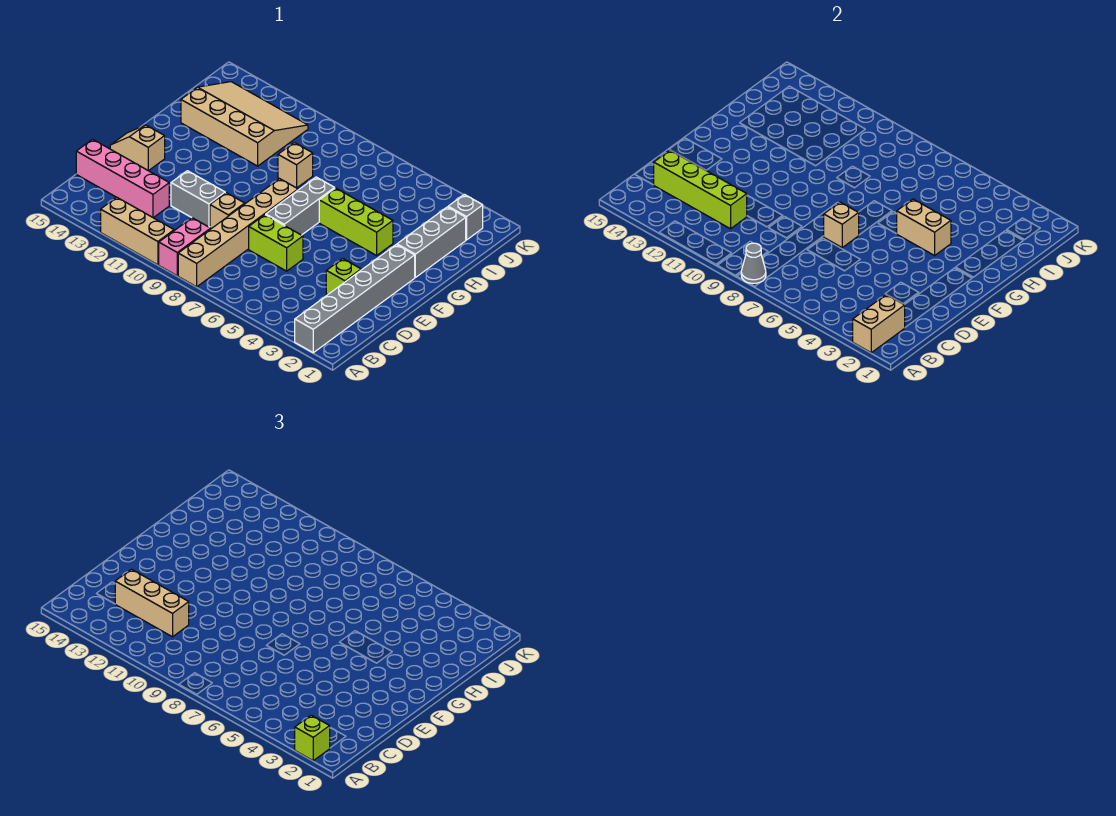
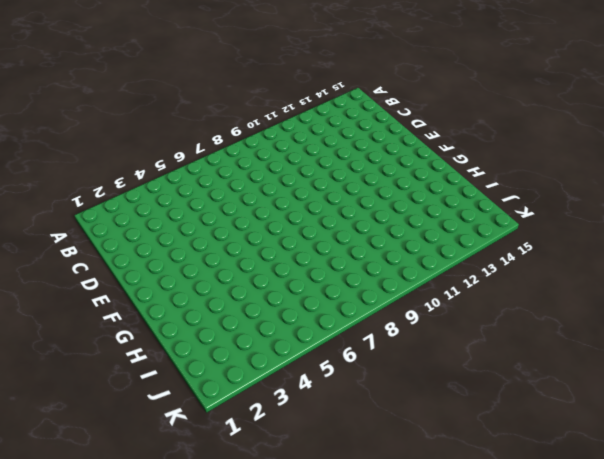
none -> grey brick A2:F2 level 1
none -> tan brick A8:F8 level 1
none -> pink brick A9:B9 level 1

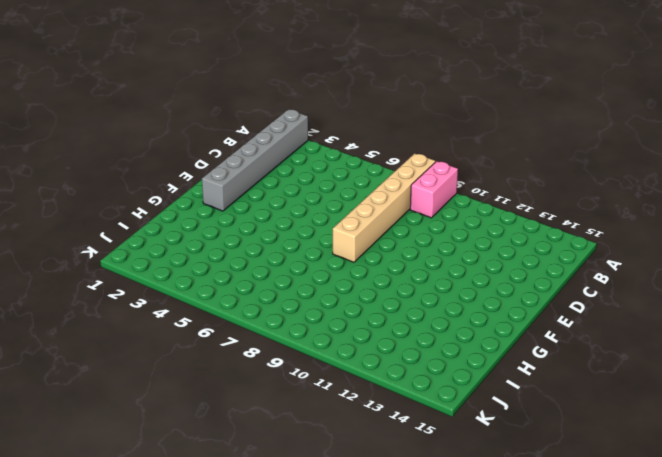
none -> tan brick A10:A12 level 1
none -> pink brick C12:C15 level 1
none -> lime brick D3 level 1

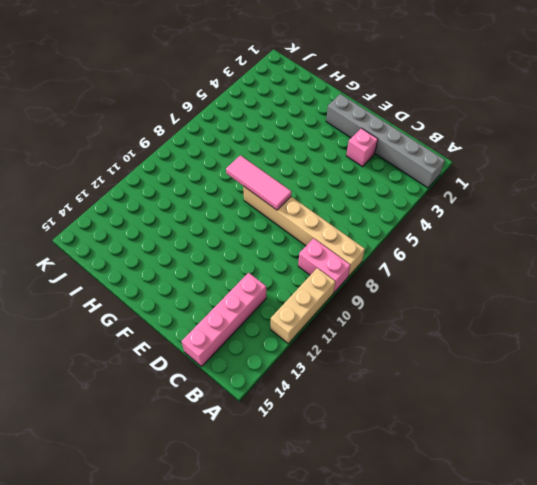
pink brick D3 level 1 -> lime brick D3 level 1
pink tile E8:G8 level 2 -> none
none -> lime brick D6:D7 level 1
none -> tan brick D9 level 1
none -> grey brick D10:D11 level 1

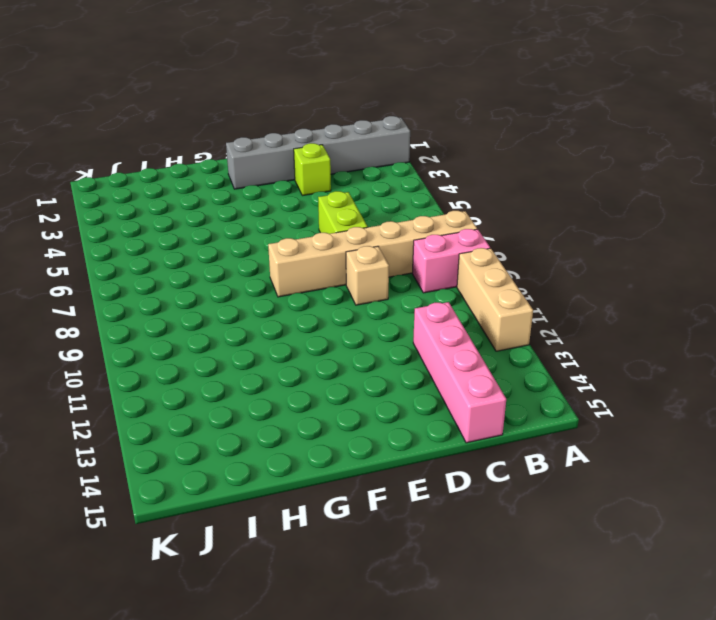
none -> grey brick D10:D11 level 1
none -> grey brick E7:G7 level 1
none -> tan slope E14:E15 level 1 top 14

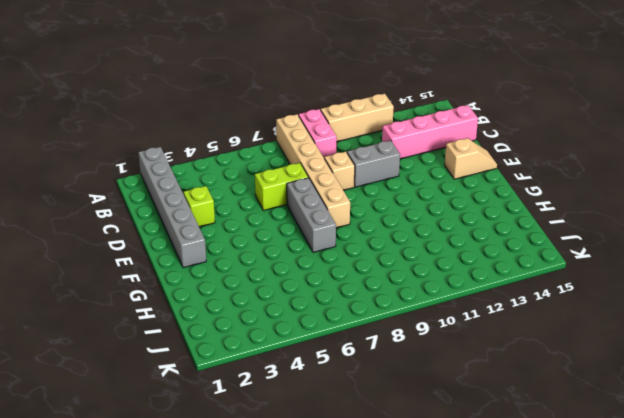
none -> grey brick G2:I2 level 1
none -> lime brick G4:G6 level 1
none -> tan brick H9 level 1

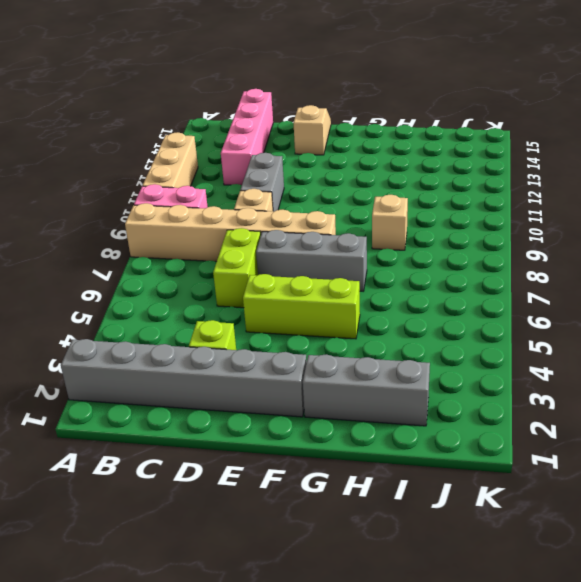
lime brick E5:G5 level 1 -> lime brick G4:G6 level 1
none -> tan slope H11:J14 level 1 top H
none -> grey brick J2 level 1
none -> tan brick A2:B2 level 2

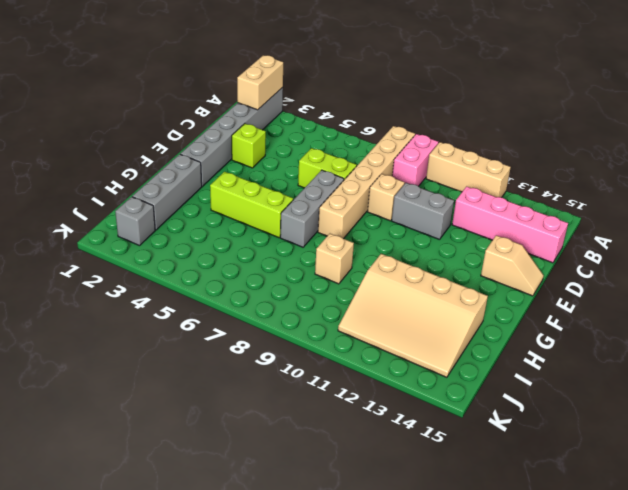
none -> grey cone A8 level 2
none -> lime brick C11:C14 level 2
none -> tan brick E7 level 2

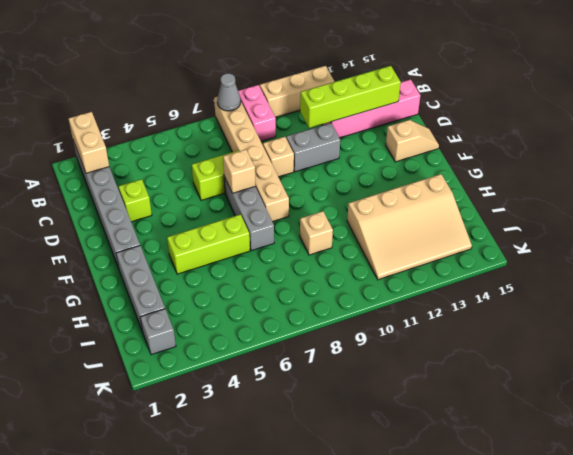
none -> tan brick G4:G5 level 2
none -> lime brick A2 level 3
none -> tan brick C11:C13 level 3

